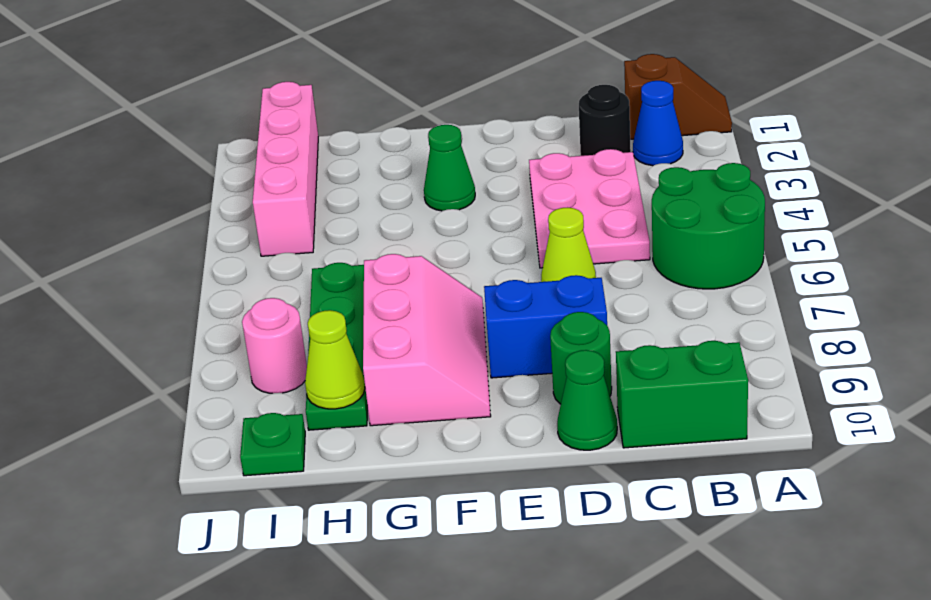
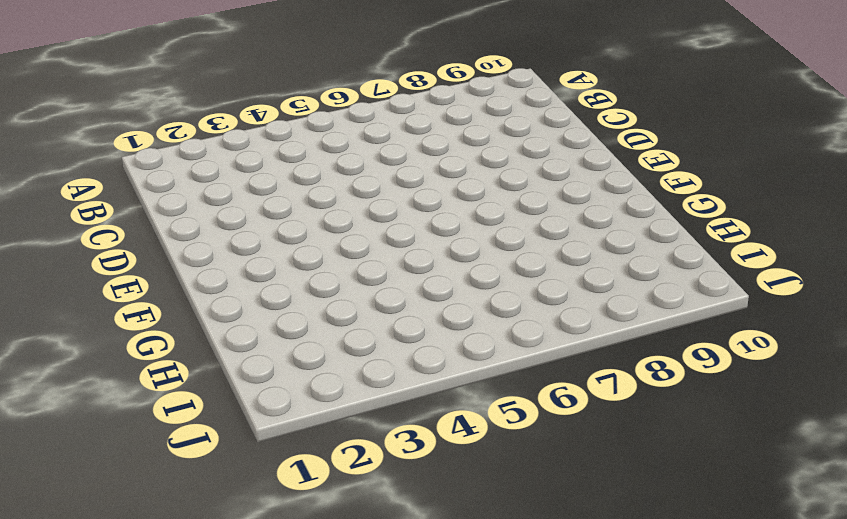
none -> brown slope A1:B1 level 1 top B
none -> green round brick A5:B6 level 1
none -> blue cone B2 level 1

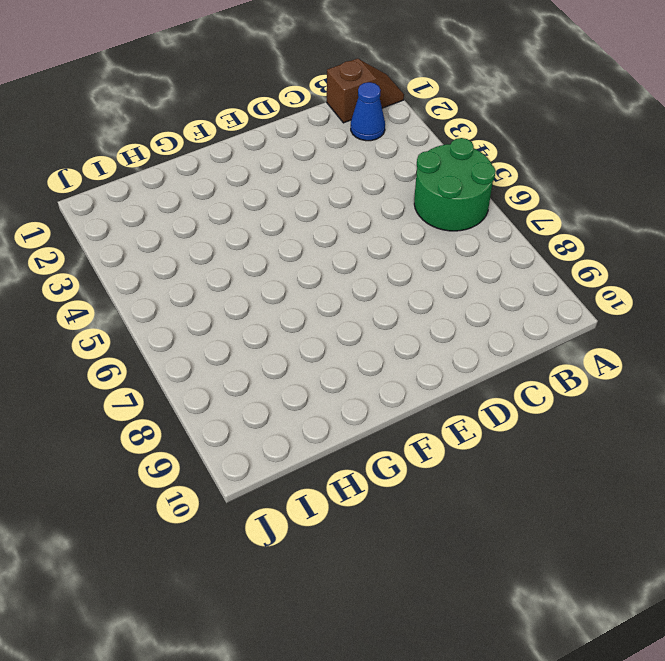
none -> green brick B10:C10 level 1
none -> black round brick C2 level 1
none -> pink plate C3:D5 level 1

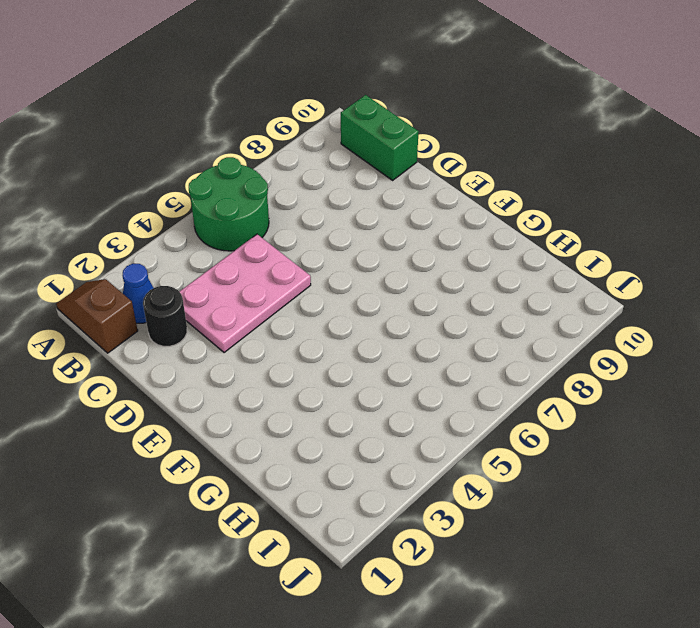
none -> lime cone D6 level 1
none -> blue brick D8:E8 level 1
none -> green round brick D9 level 1

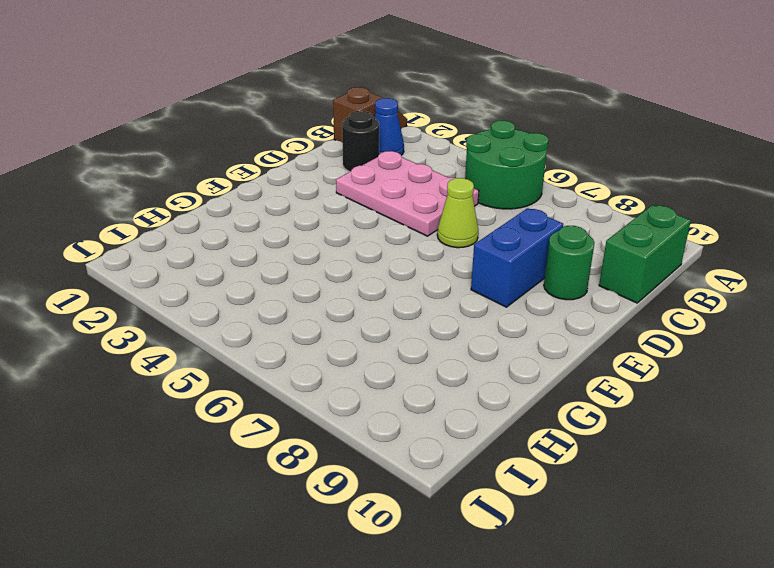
none -> green cone D10 level 1
none -> green cone F3 level 1
none -> pink slope F7:G9 level 1 top G

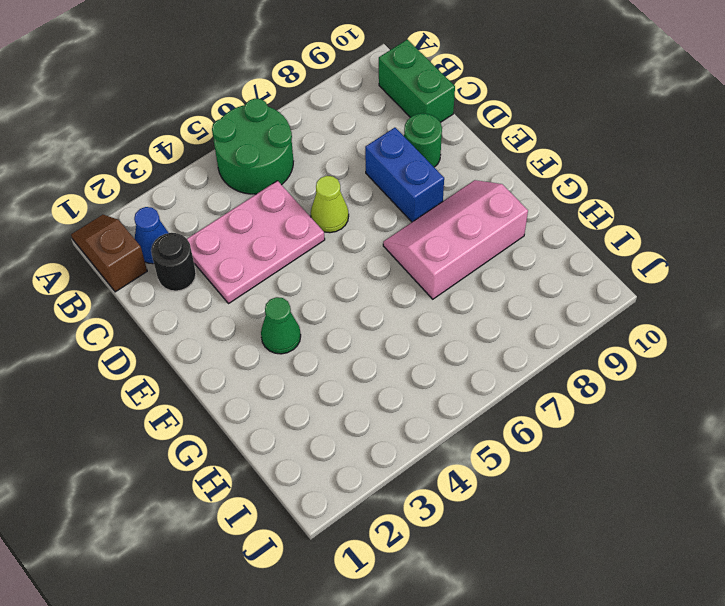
none -> green cone D10 level 1
none -> green plate H6:H9 level 1
none -> pink brick I1:I4 level 1

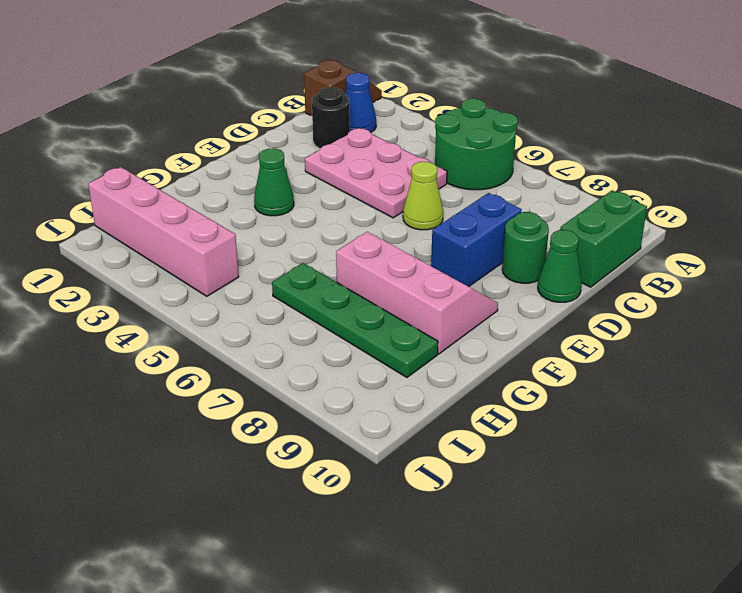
none -> pink round brick I8 level 1
none -> green plate I10 level 1
none -> lime cone H9 level 2

